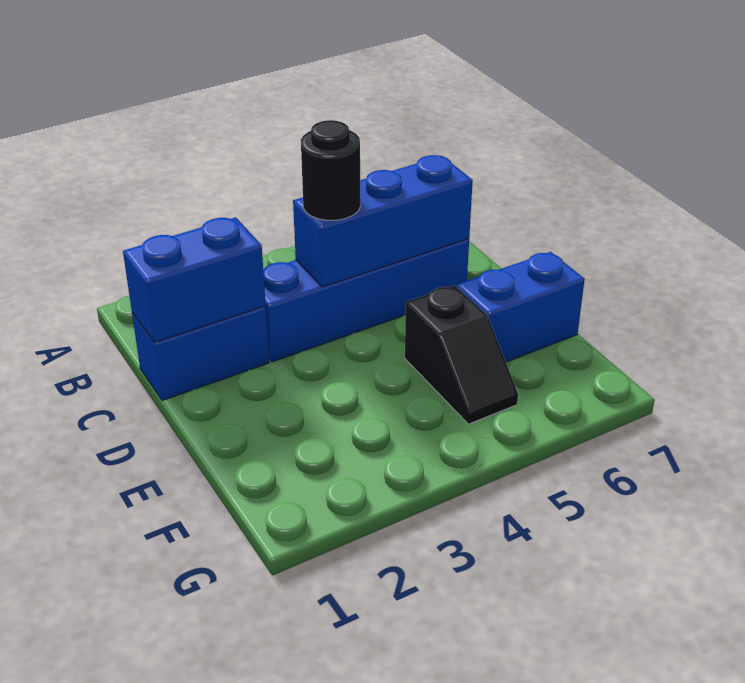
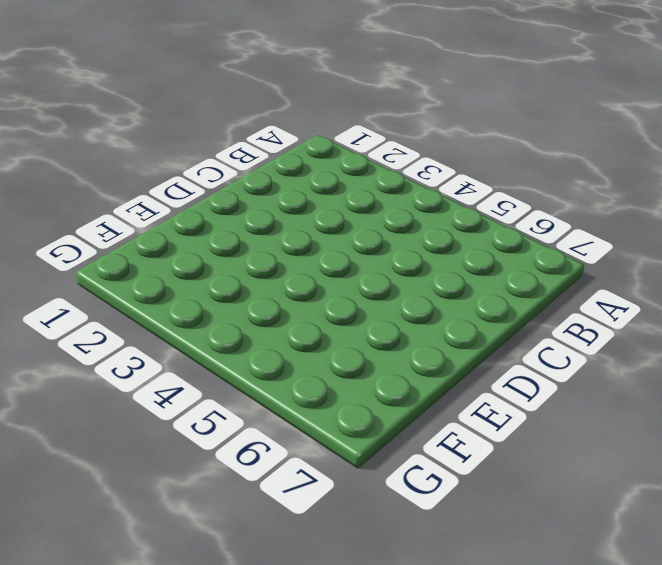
none -> blue brick C1:C2 level 1
none -> blue brick C3:C6 level 1

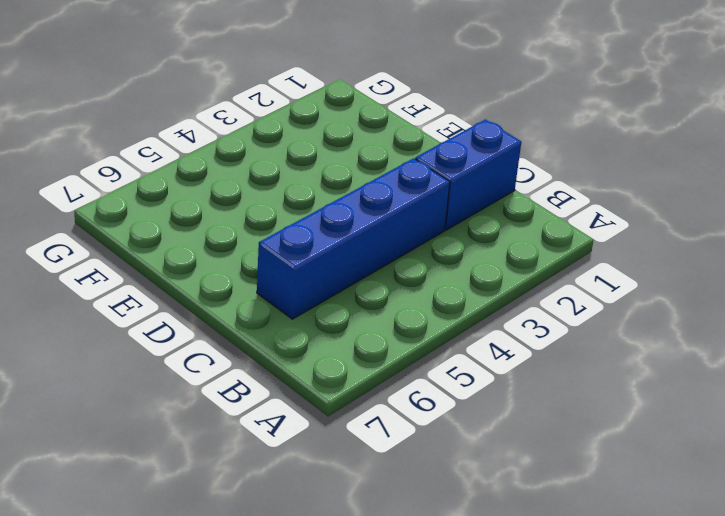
none -> black slope E5:F5 level 1 top E
none -> blue brick E6:E7 level 1

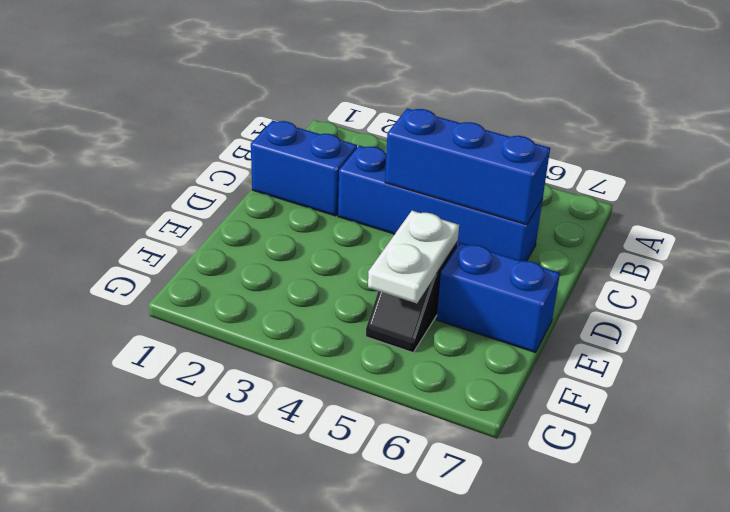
white plate E5:F5 level 2 -> none
none -> blue brick C1:C2 level 2
none -> black round brick C4 level 3

